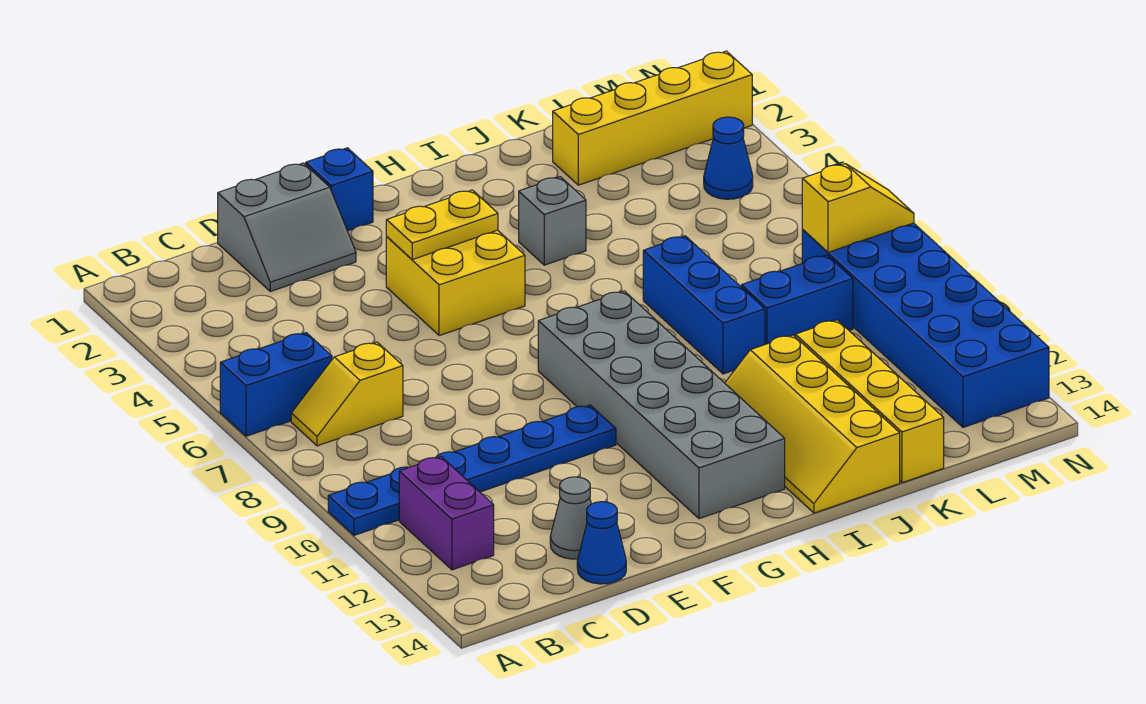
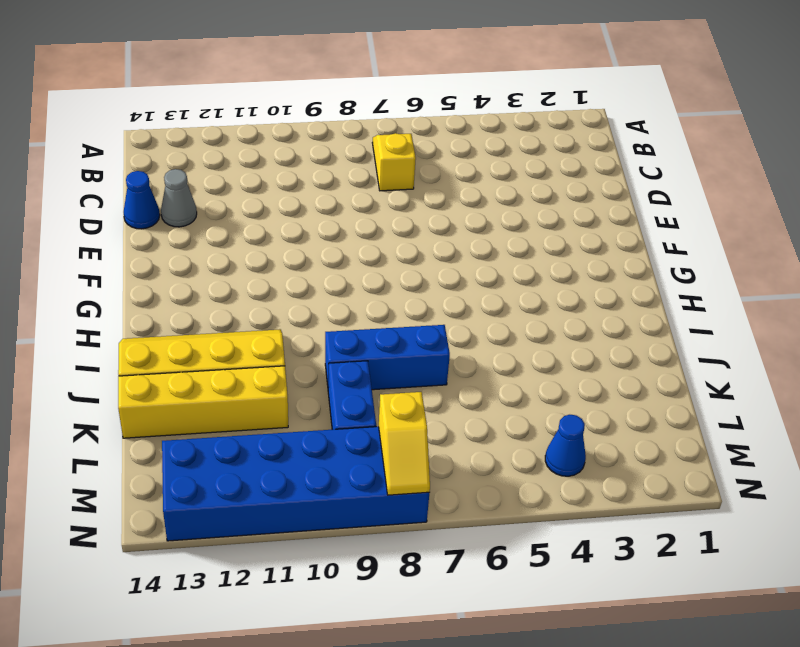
none -> blue brick A6:B6 level 1
none -> blue plate A10:F10 level 1
none -> purple brick B11:B12 level 1

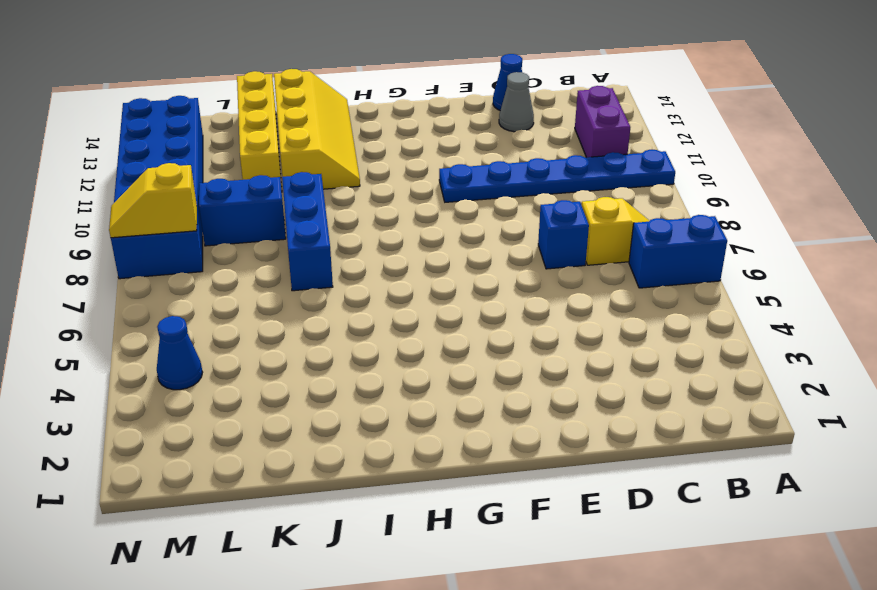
blue brick D7 level 1 -> blue brick F1 level 1
none -> grey slope D1:E2 level 1 top 1
none -> yellow brick F4:G5 level 1
none -> grey brick G8:H13 level 1

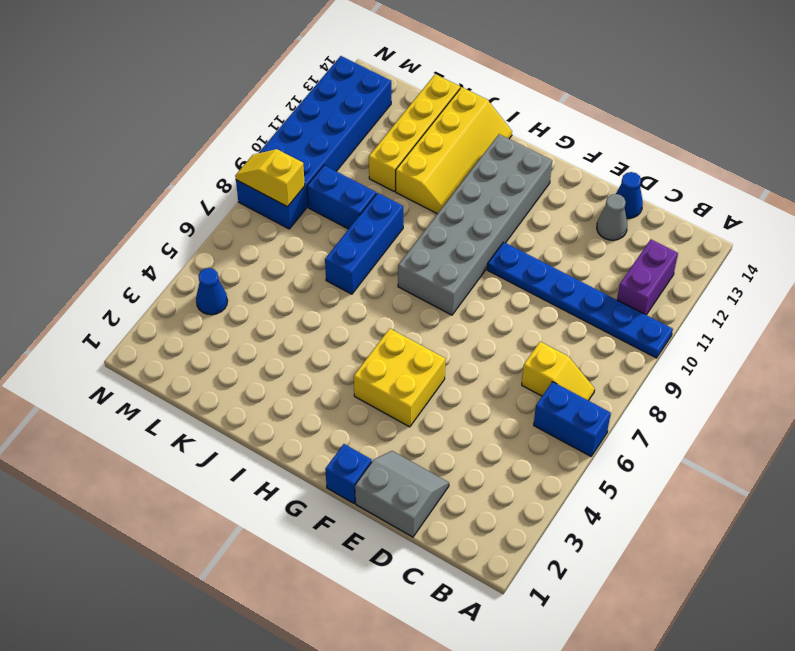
none -> grey brick I4 level 1
none -> yellow brick K2:N2 level 1
none -> yellow plate F4:G4 level 2

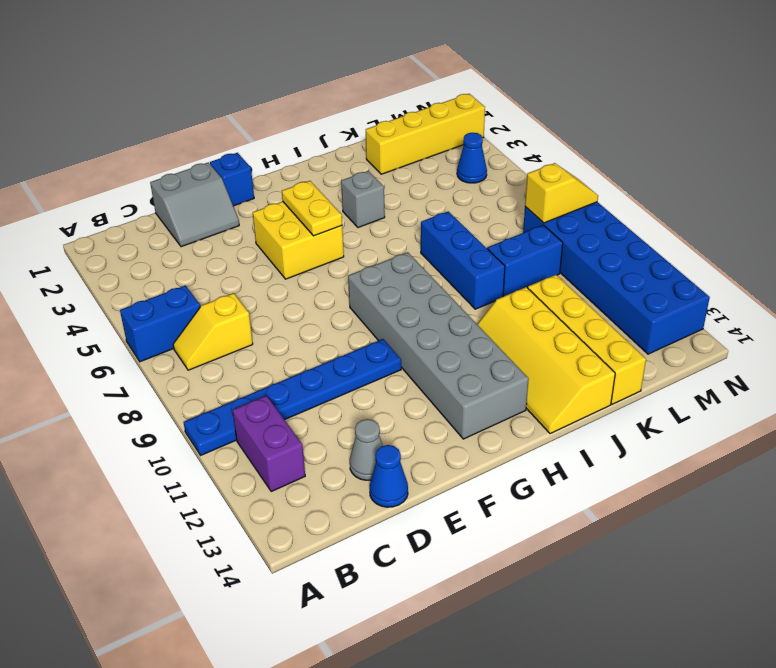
yellow plate G4:G5 level 2 -> yellow plate F4:G4 level 2

